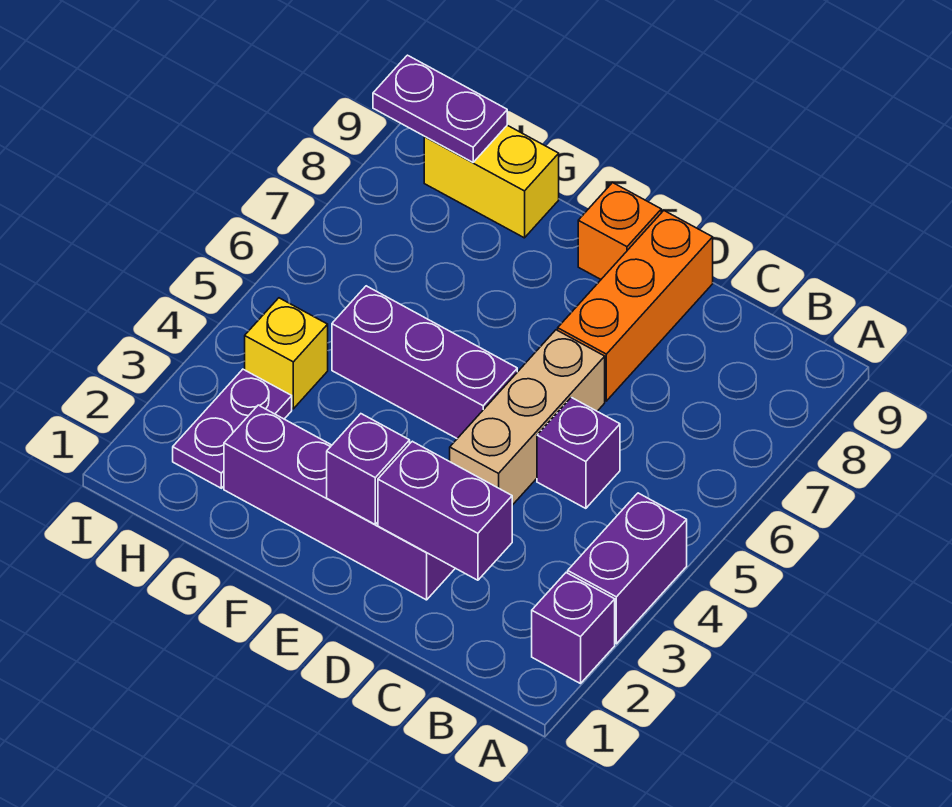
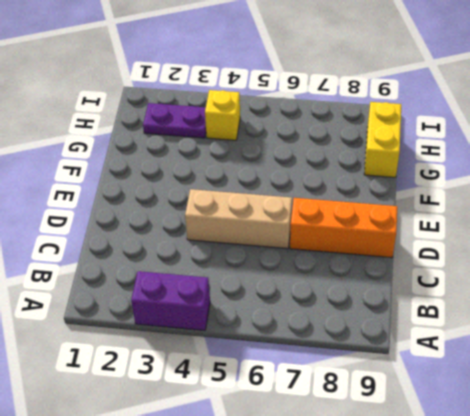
none -> purple brick A2 level 1
none -> purple brick C5 level 1
none -> purple brick D2:G2 level 1

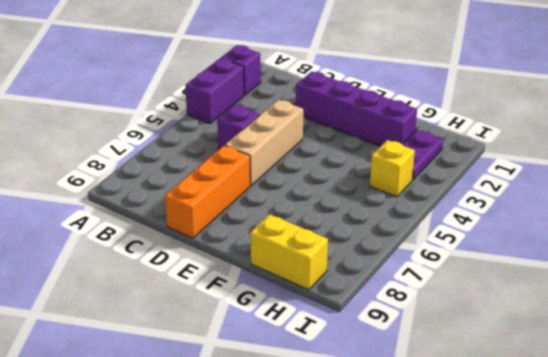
none -> purple brick E5:G5 level 1
none -> orange brick E9 level 1
none -> purple brick C2:D2 level 2

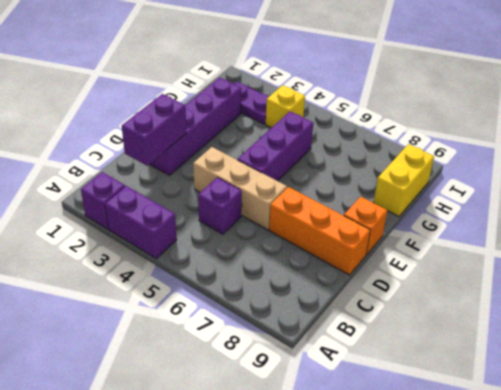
none -> purple brick E2 level 2
none -> purple plate H9:I9 level 2

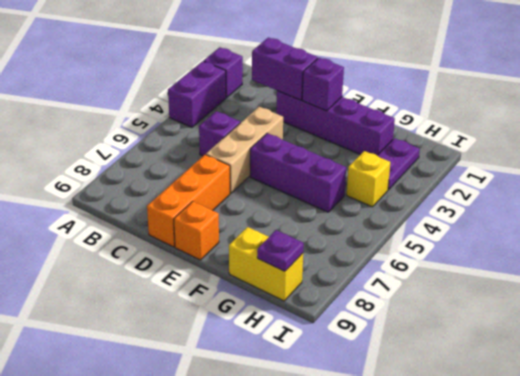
purple plate H9 level 2 -> purple plate H9:I9 level 2

